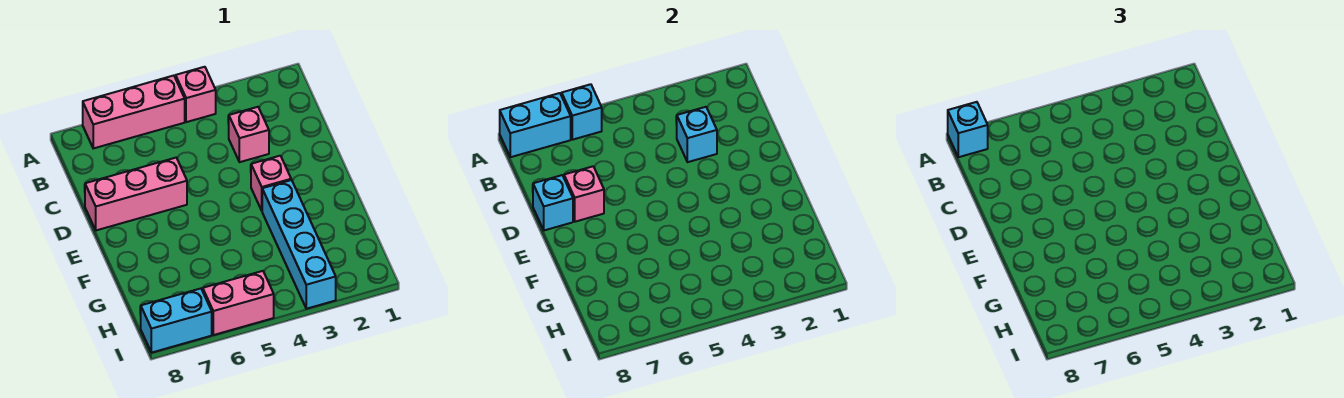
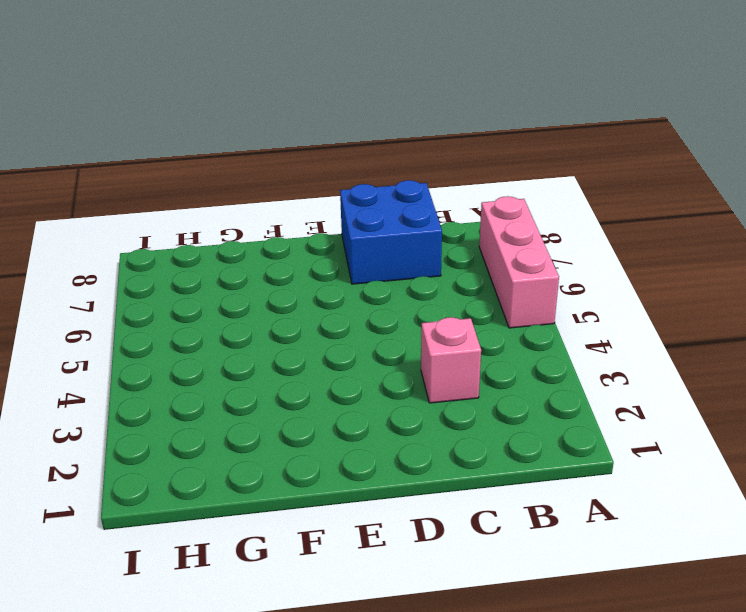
blue brick C7:D8 level 1 -> pink brick D6:D8 level 1
none -> pink brick A4 level 1
none -> pink brick E3 level 1
none -> cyan brick F3:I3 level 1

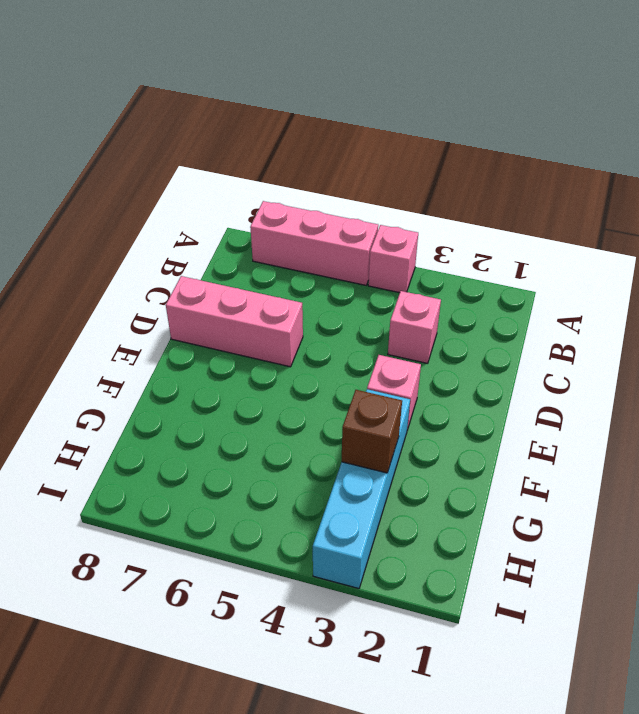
brown brick G3 level 2 -> none
none -> pink brick I5:I6 level 1
none -> cyan brick I7:I8 level 1
none -> cyan brick A6 level 2

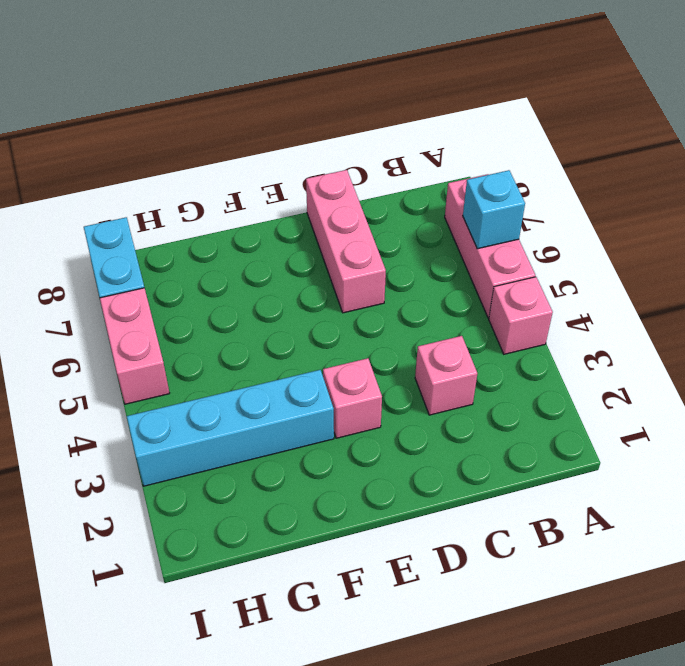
none -> cyan brick A7:A8 level 2
none -> cyan brick C3 level 2
none -> pink brick D7 level 2

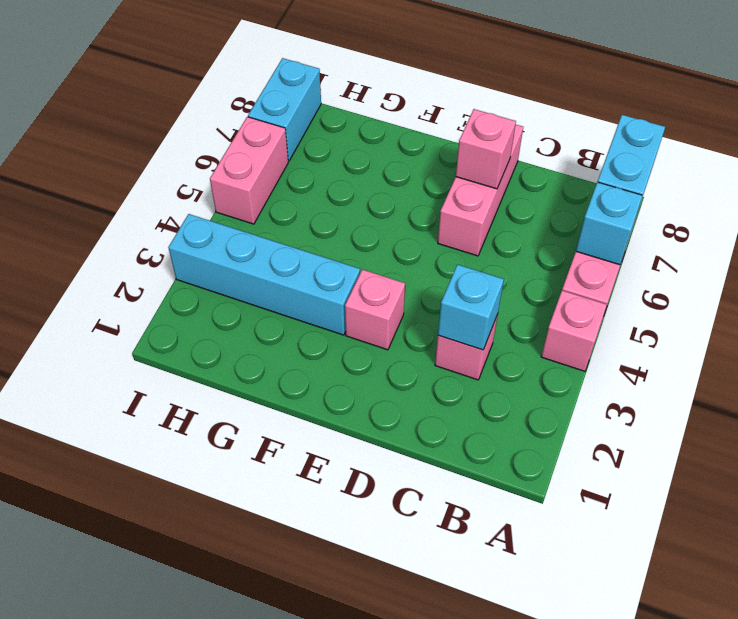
none -> cyan brick D8 level 2
none -> cyan brick A8 level 3

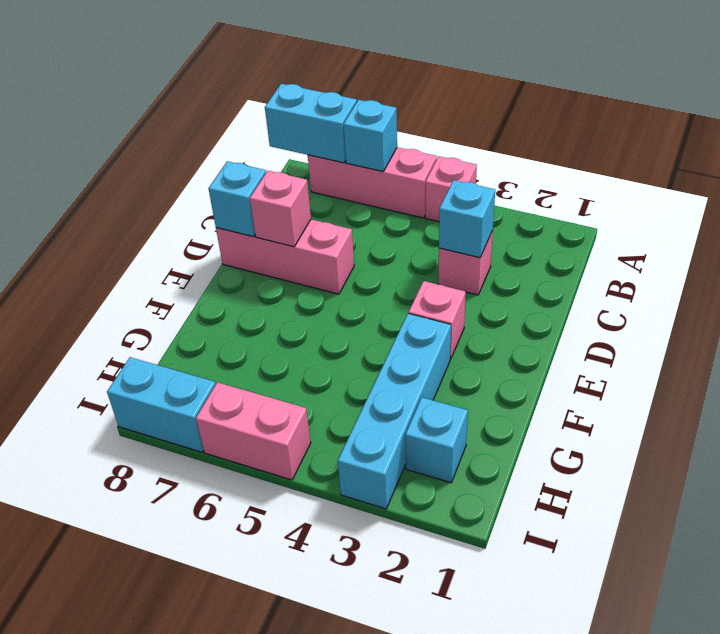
cyan brick H2 level 1 -> cyan brick A8 level 3

